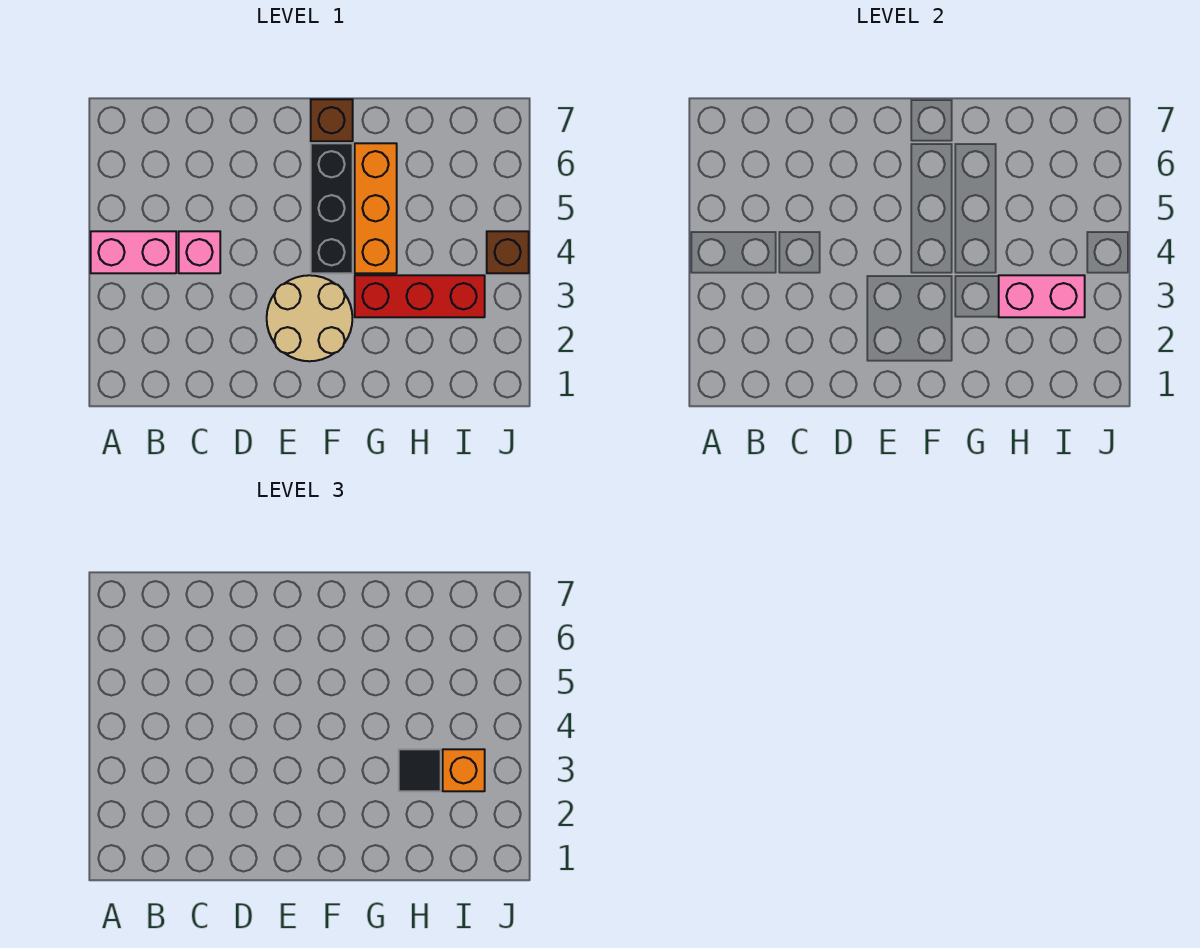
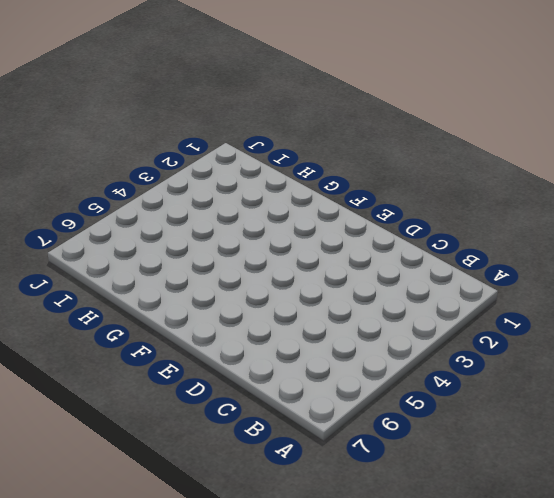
none -> pink brick A4:B4 level 1
none -> pink brick C4 level 1

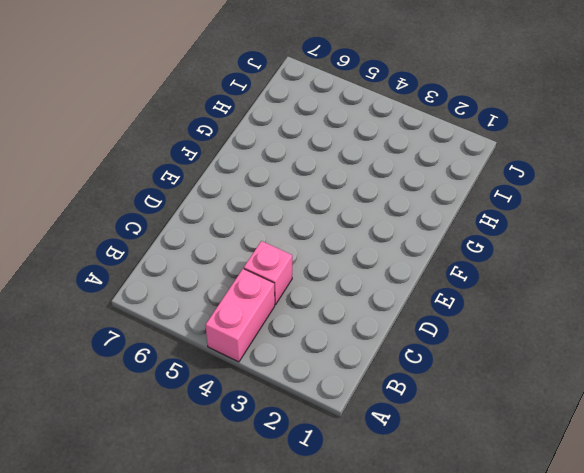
none -> tan round brick E2:F3 level 1
none -> black brick F4:F6 level 1

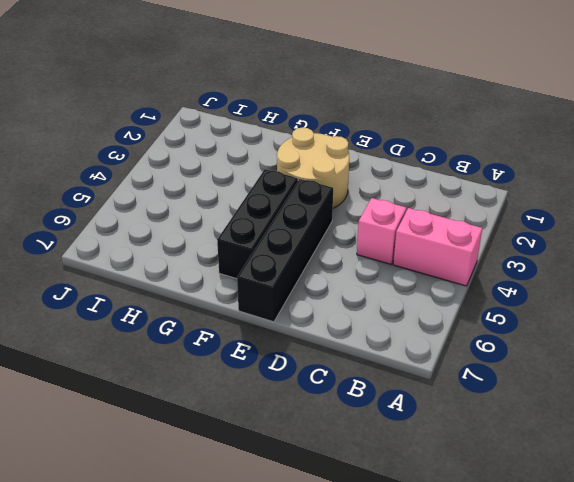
black brick E4:E7 level 1 -> none
none -> brown brick F7 level 1
none -> red brick G3:I3 level 1

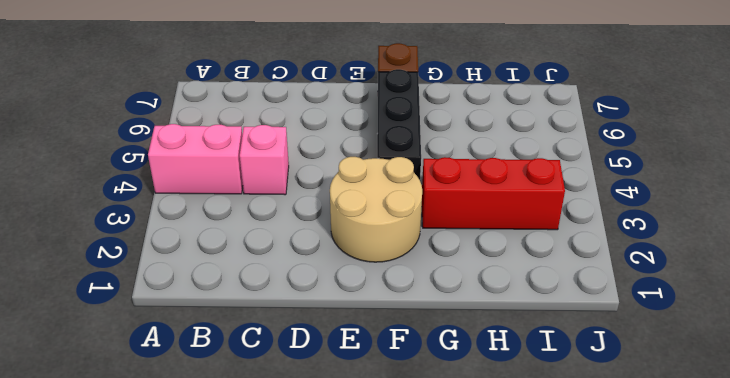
none -> orange brick G4:G6 level 1
none -> brown brick J4 level 1

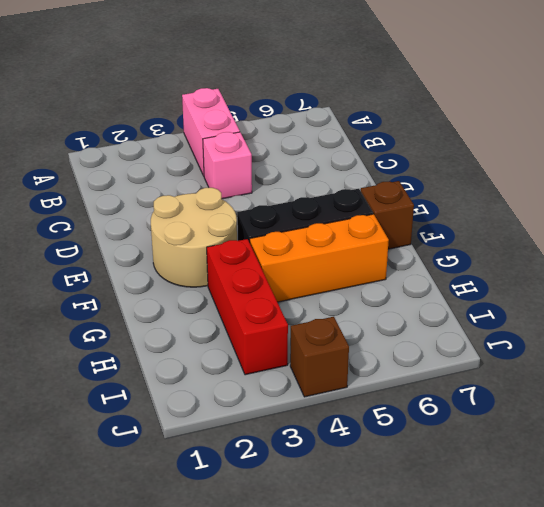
none -> pink brick H3:I3 level 2
none -> black tile H3 level 3

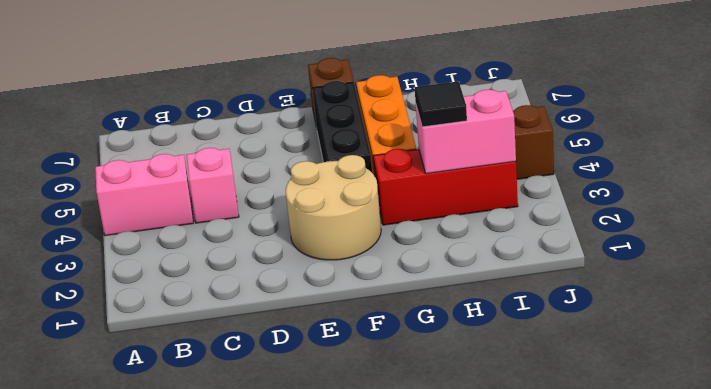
none -> orange brick I3 level 3

